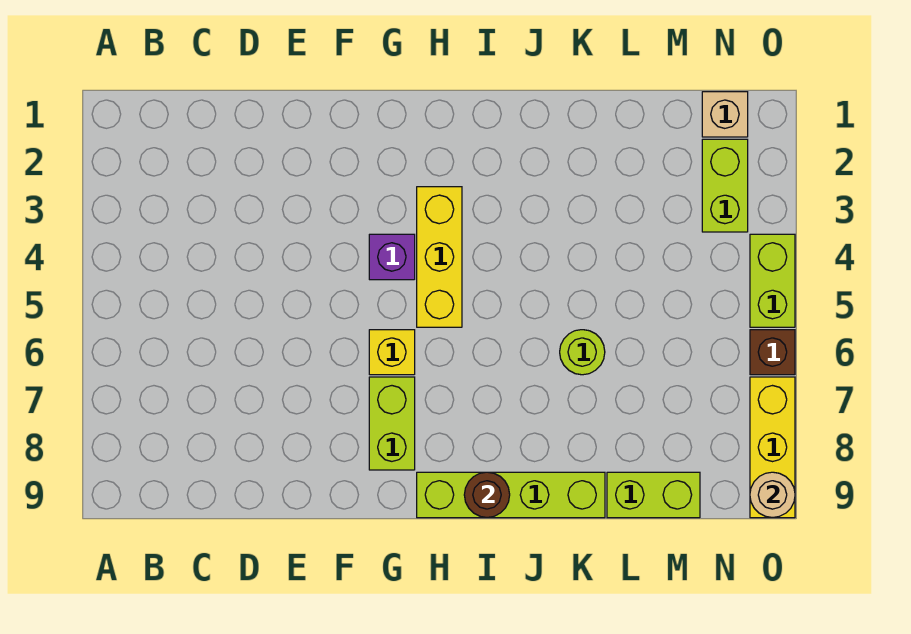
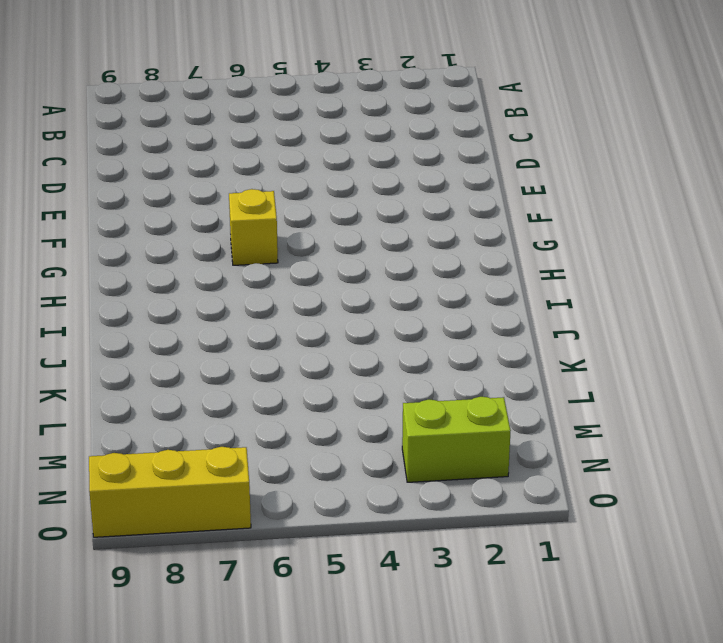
none -> purple brick G4 level 1
none -> lime brick G7:G8 level 1
none -> yellow brick H3:H5 level 1

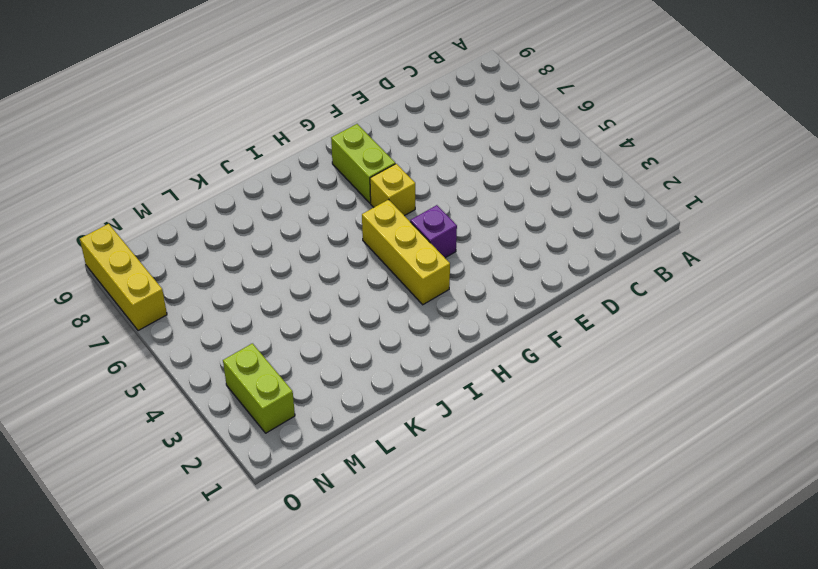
none -> lime brick H9:K9 level 1
none -> lime round brick K6 level 1
none -> lime brick L9:M9 level 1

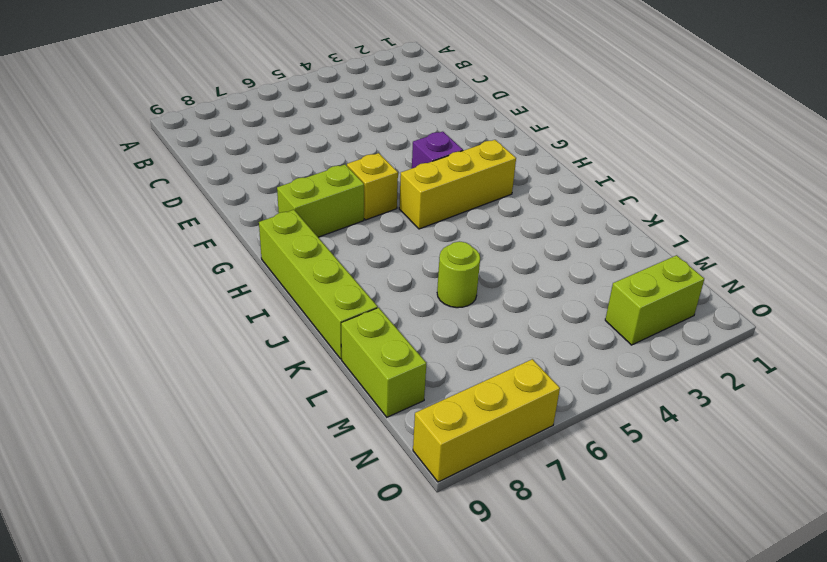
none -> tan brick N1 level 1
none -> lime brick O4:O5 level 1
none -> brown brick O6 level 1

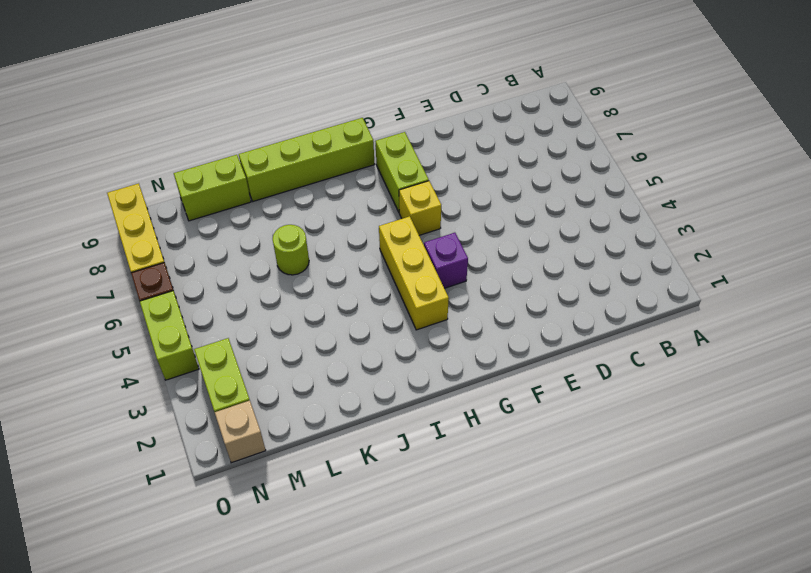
none -> brown round brick I9 level 2
none -> tan round brick O9 level 2

